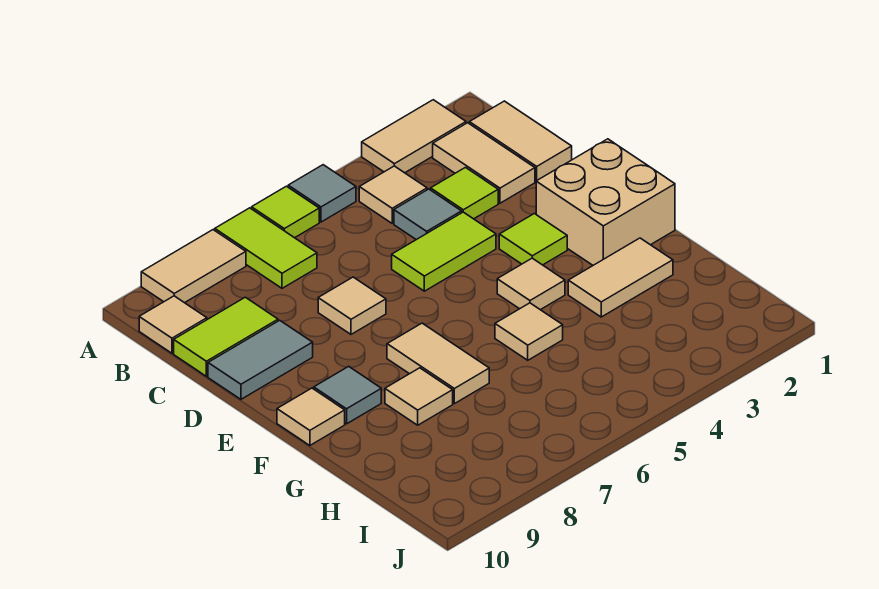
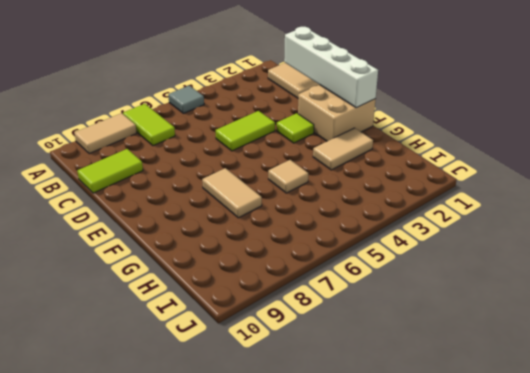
white brick C1:F1 level 2 -> none
none -> tan tile A2:A3 level 1
none -> lime tile A6 level 1
none -> tan tile B2:C2 level 1

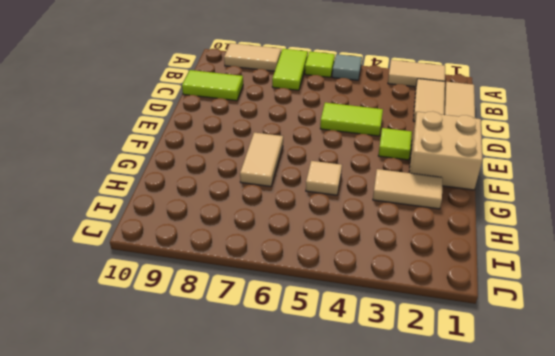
none -> tan tile B4 level 1
none -> tan tile B10 level 1
none -> lime tile C3 level 1

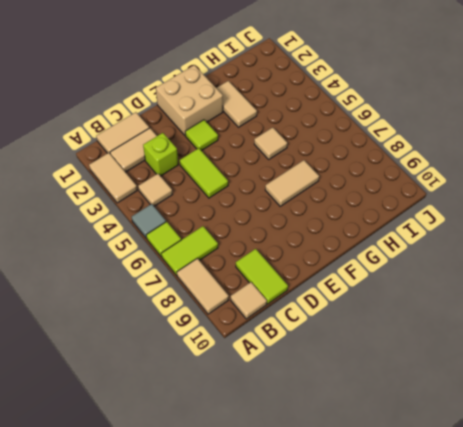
lime brick C3 level 1 -> lime tile C3 level 1
none -> grey tile C4 level 1
none -> tan tile D7 level 1
none -> grey tile D9:D10 level 1

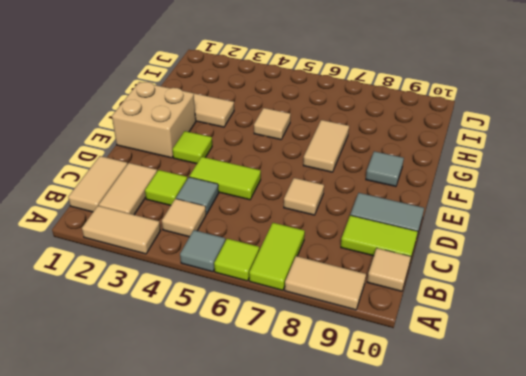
none -> tan tile F4 level 1
none -> tan tile F10 level 1
none -> tan tile G8 level 1

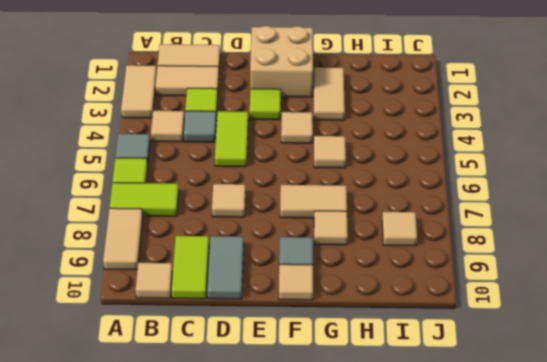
tan tile I8 level 1 -> none

